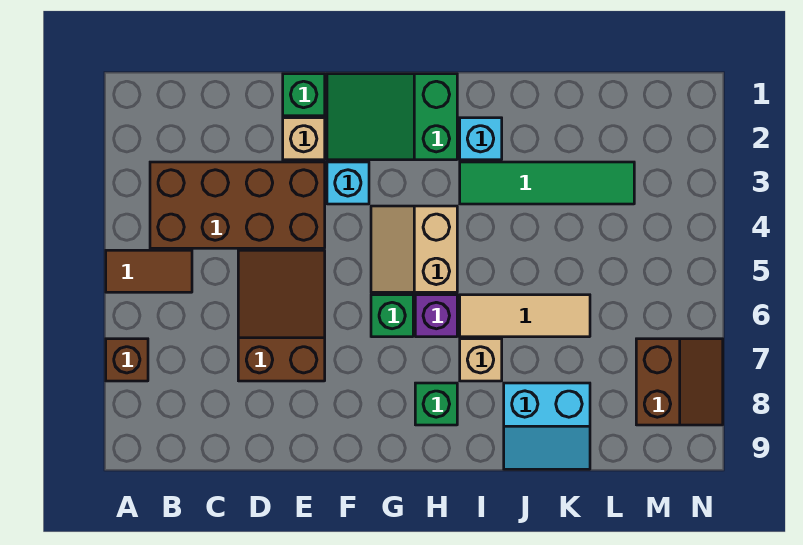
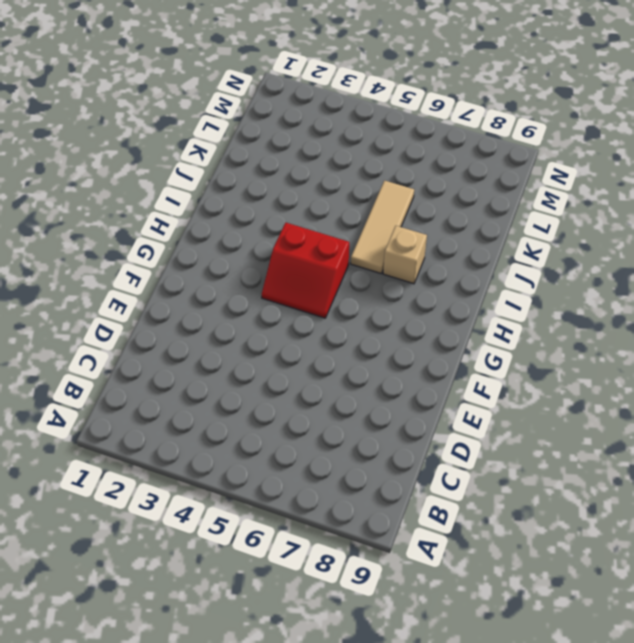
red slope G4:H5 level 1 top H -> tan slope G4:H5 level 1 top H
none -> brown tile A5:B5 level 1
none -> brown brick A7 level 1
none -> brown brick B3:E4 level 1

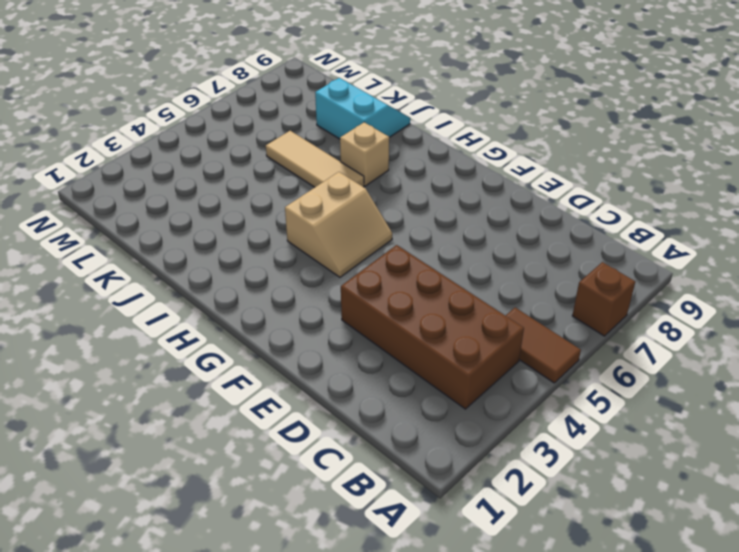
none -> brown slope D5:E7 level 1 top 7
none -> green brick E1 level 1
none -> tan brick E2 level 1

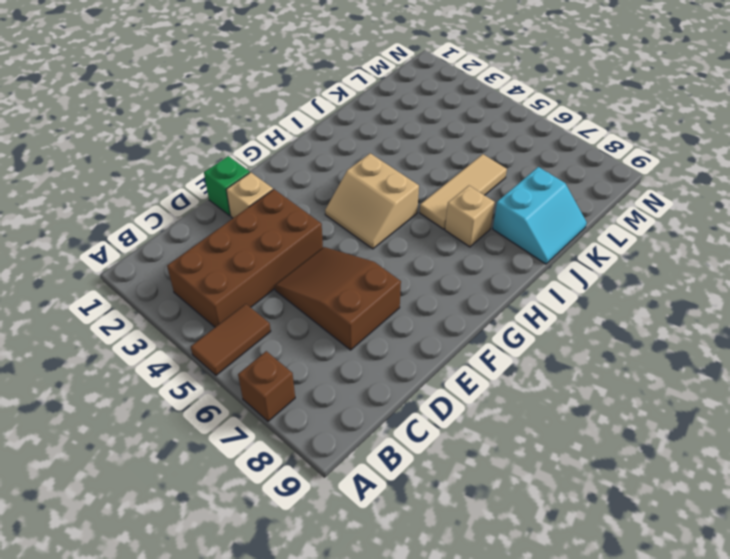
none -> green slope F1:H2 level 1 top H
none -> cyan brick F3 level 1
none -> green brick G6 level 1

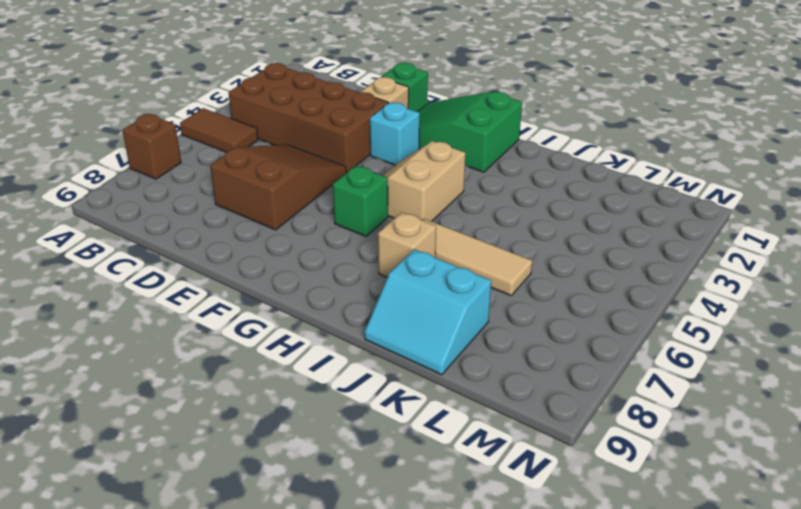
none -> purple brick H6 level 1
none -> green brick H8 level 1
none -> cyan brick I2 level 1

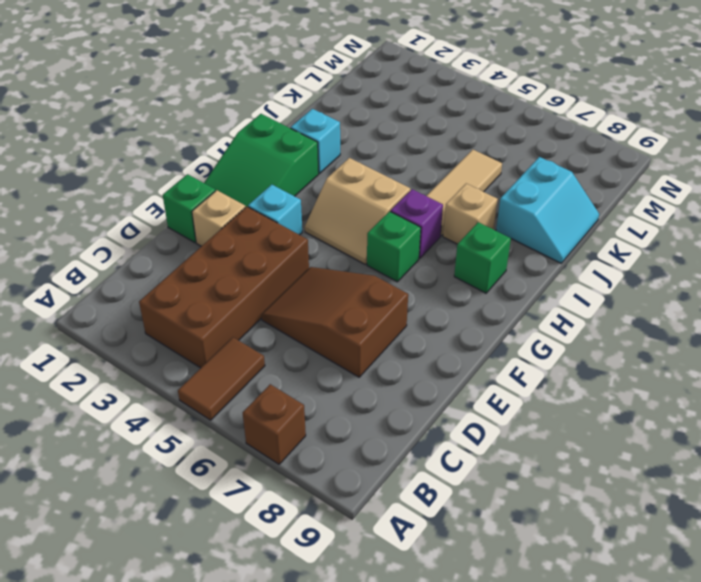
none -> green tile I3:L3 level 1
none -> brown slope M7:N8 level 1 top M

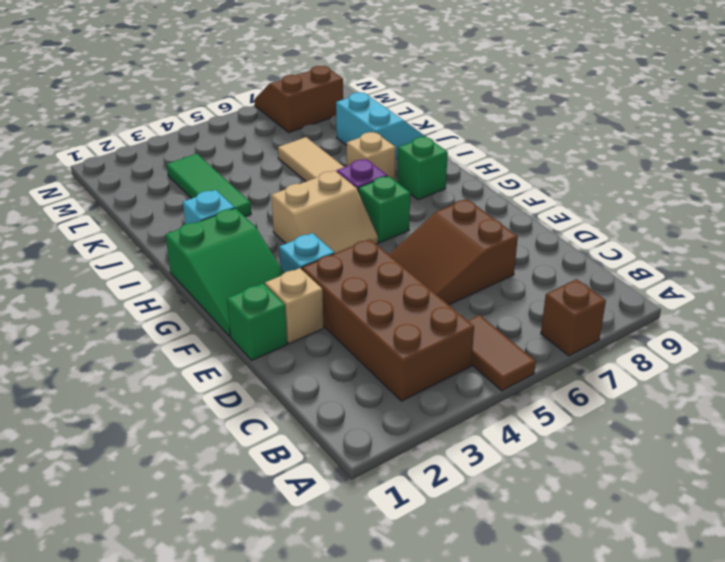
green tile J3:L3 level 1 -> green tile I3:L3 level 1

